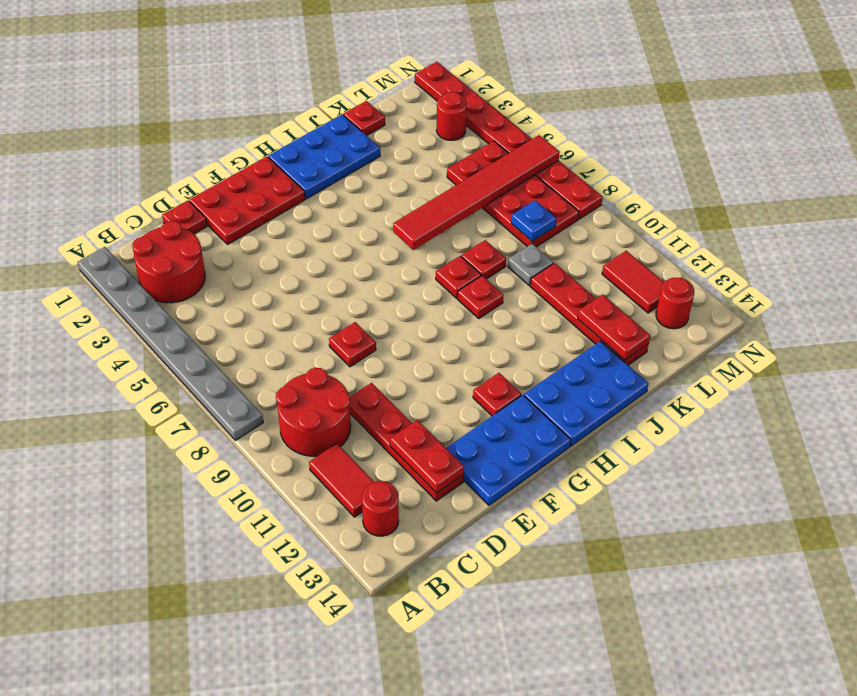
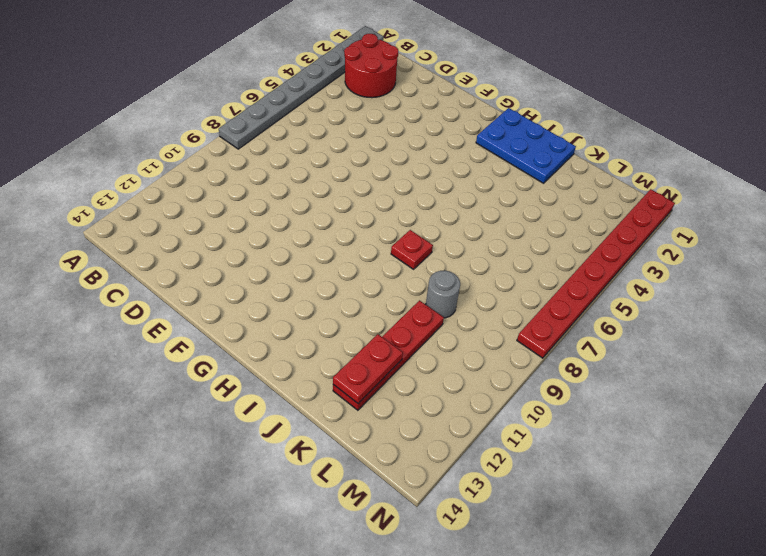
grey round brick K9 level 1 -> grey plate K9 level 1
none -> red round brick B9:C10 level 1
none -> red tile B11:B12 level 1
none -> red round brick B13 level 1

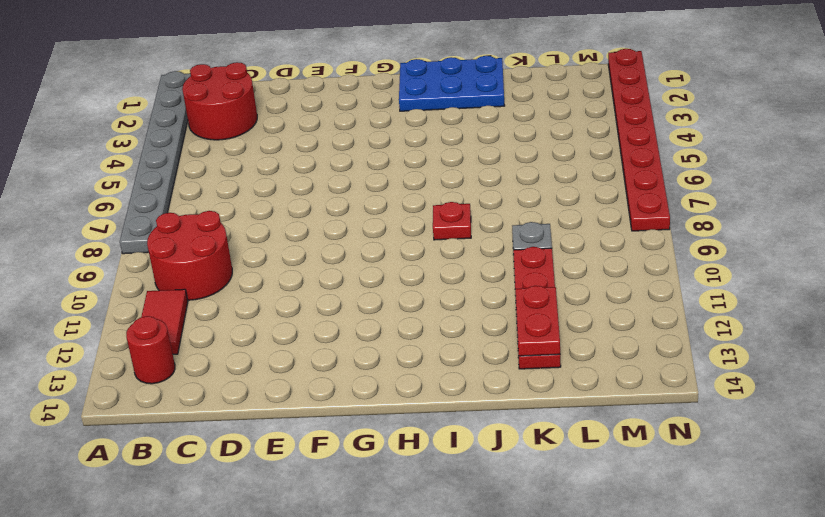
none -> red plate D1 level 1
none -> red plate D10:D13 level 1
none -> red plate E1:G2 level 1

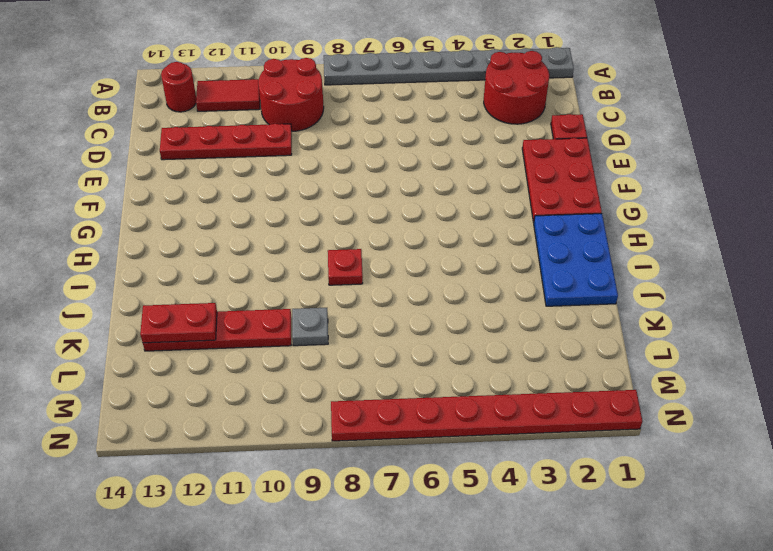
none -> red plate E8 level 1
none -> blue plate E13:G14 level 1
none -> red plate G12 level 1

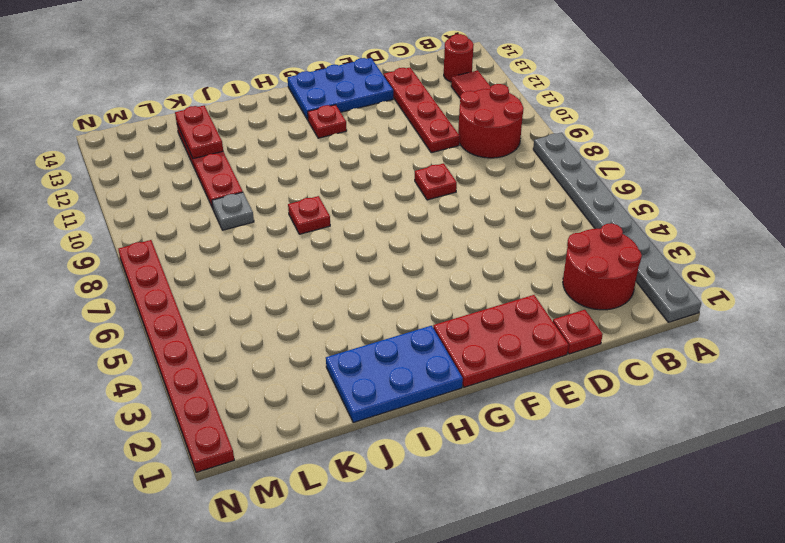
none -> blue plate H13:J14 level 1
none -> red plate I9 level 1
none -> red plate J8 level 1

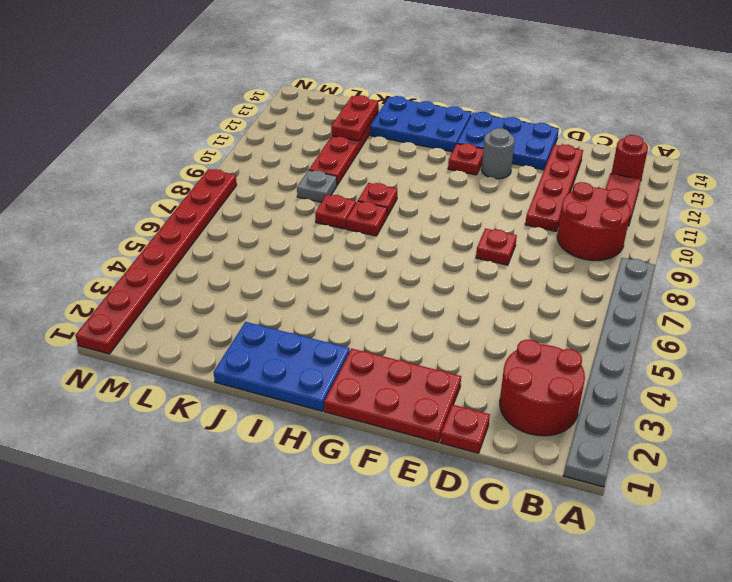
grey round brick F12 level 1 -> none
none -> red plate K1 level 1
none -> red plate L5:M8 level 1
none -> red round brick M3 level 1

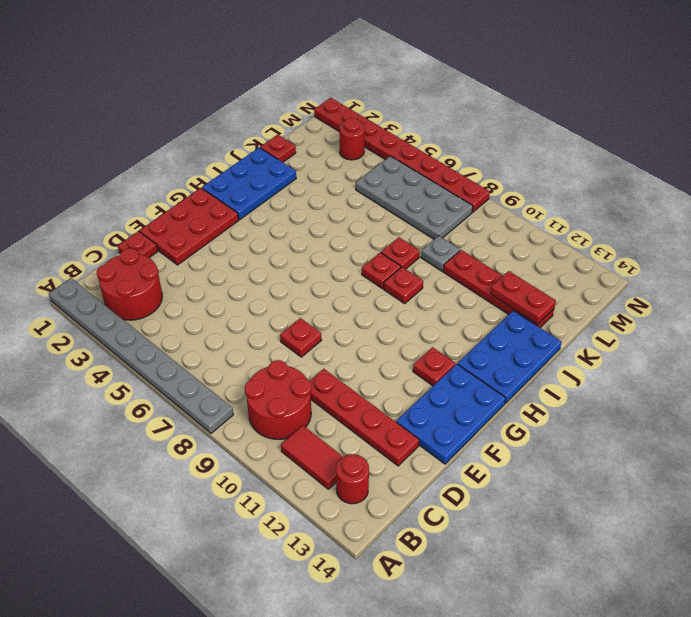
grey plate L5:M8 level 1 -> red plate L5:M8 level 1
none -> red tile M11:M12 level 1
none -> red round brick M13 level 1
none -> red plate D12:D13 level 2

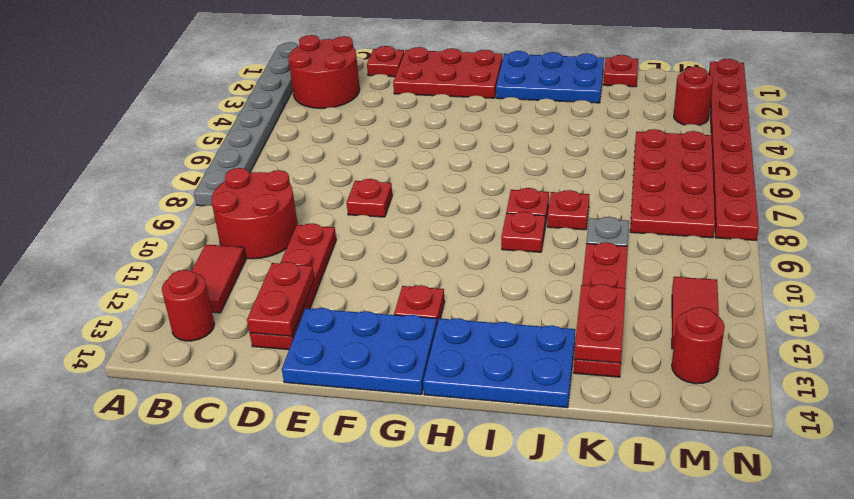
none -> red tile I6:N6 level 2
none -> blue plate L8 level 2

